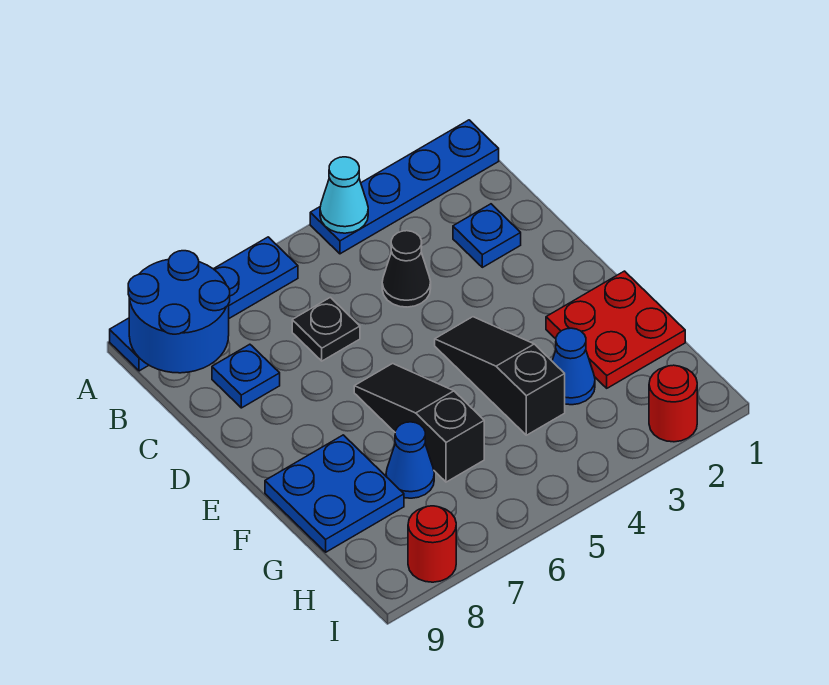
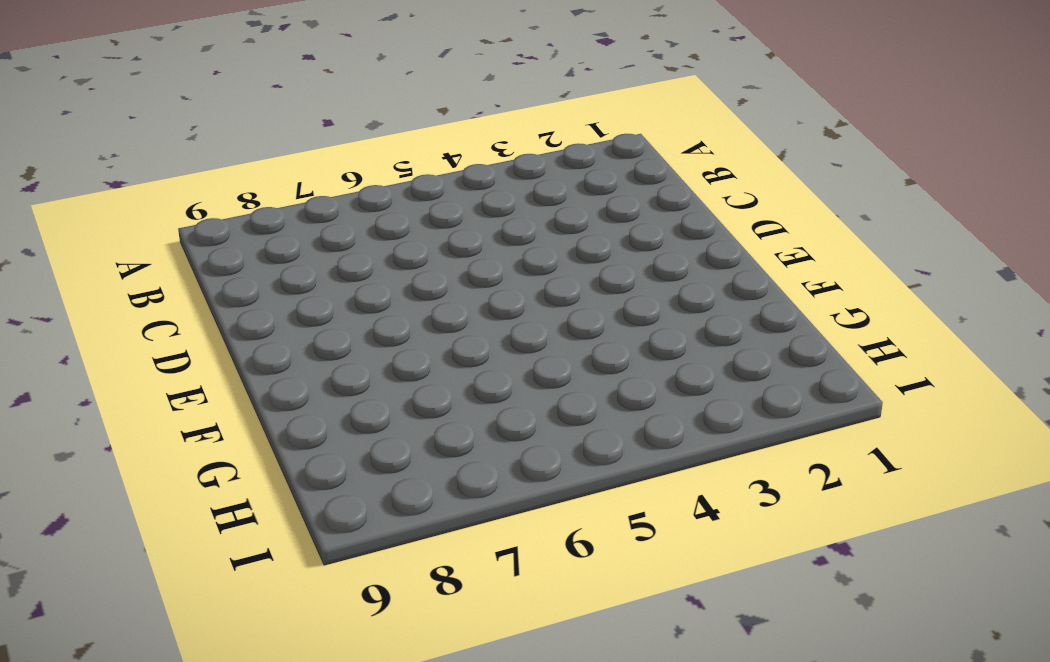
none -> blue plate A1:A4 level 1
none -> blue plate A6:A9 level 1
none -> blue plate C2 level 1

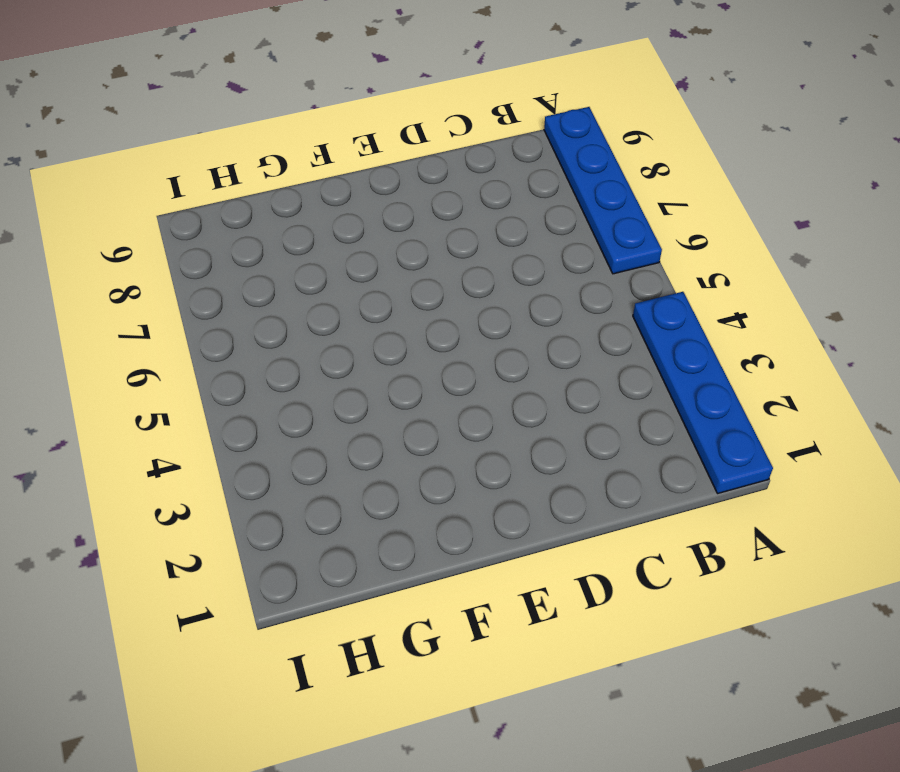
none -> blue plate C2 level 1
none -> black cone C4 level 1
none -> black plate C6 level 1

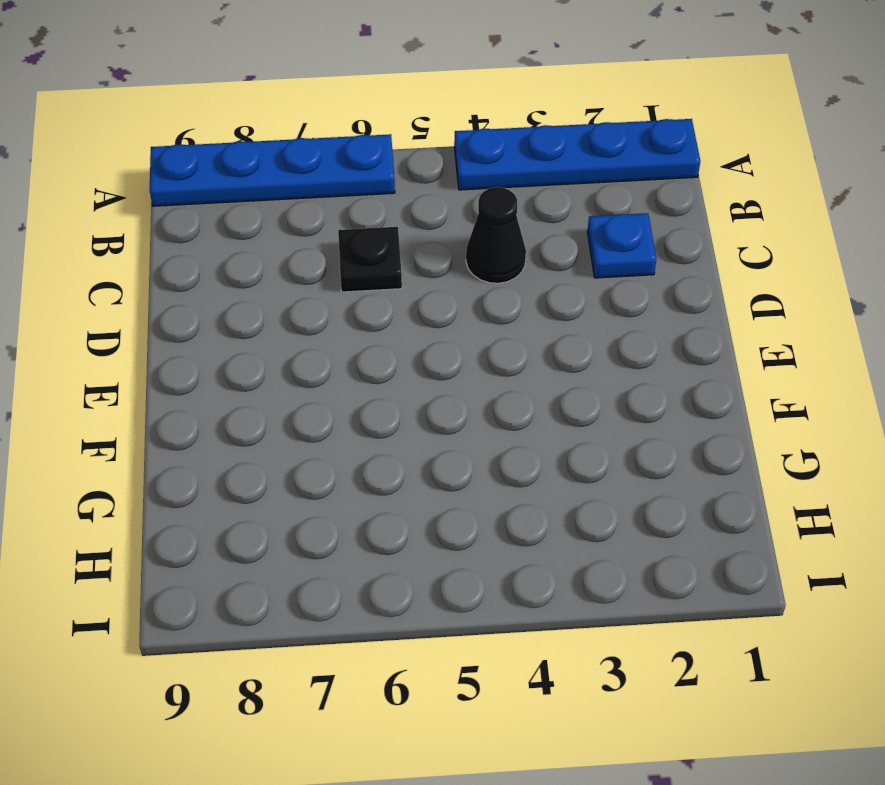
none -> blue plate C8 level 1
none -> black slope E4:G4 level 1 top G
none -> black slope E6:G6 level 1 top G

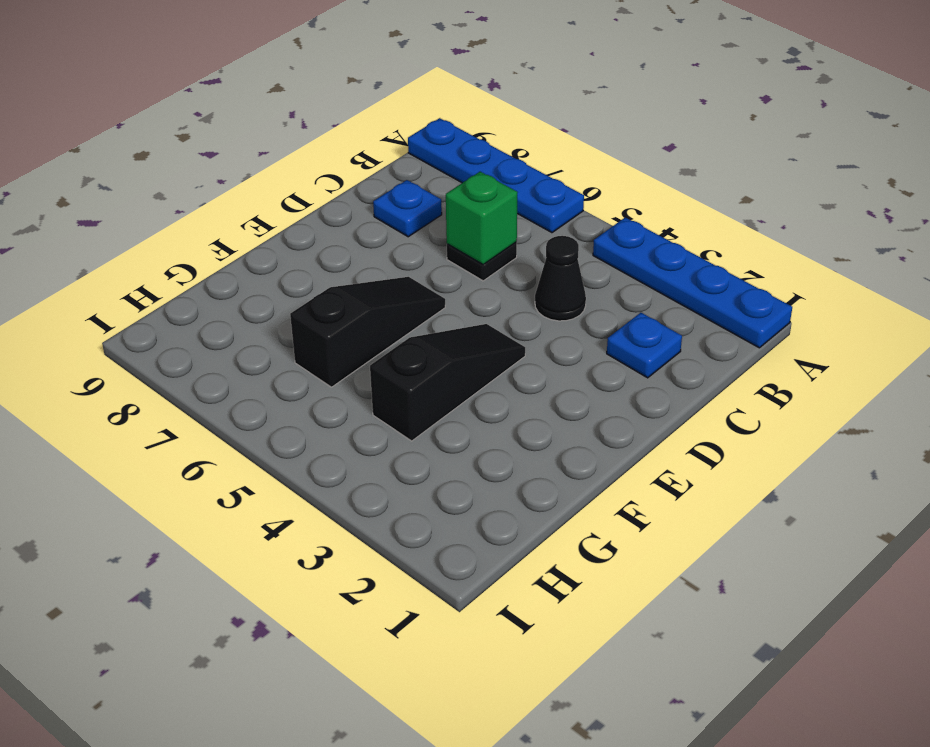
green brick C6 level 2 -> none
none -> red plate F1:G2 level 1
none -> blue plate F8:G9 level 1
none -> blue cone G3 level 1

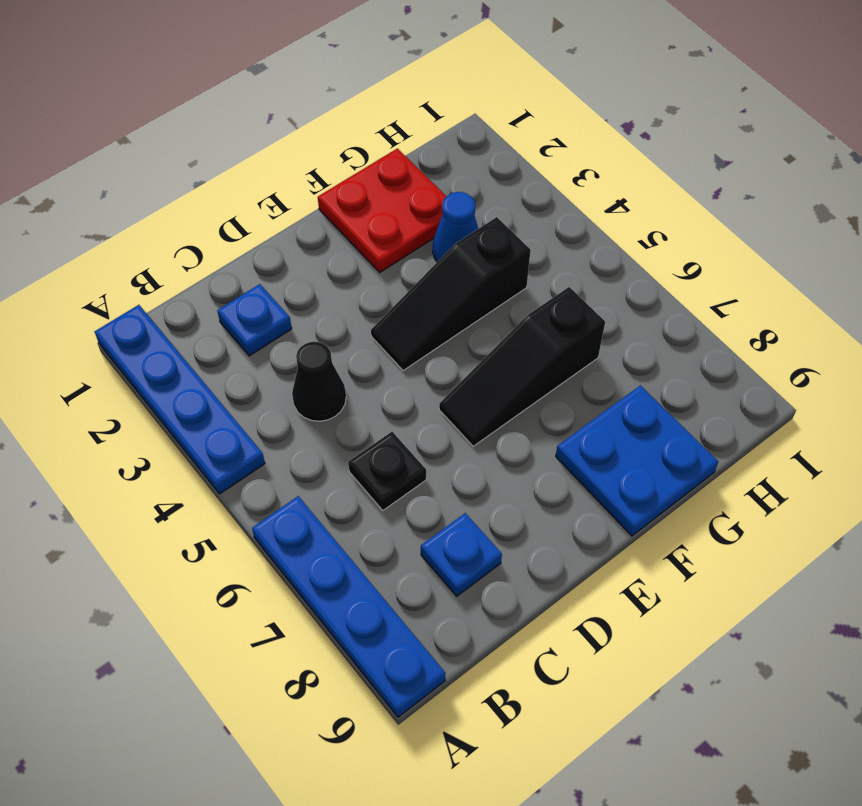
none -> blue cone G7 level 1
none -> red round brick I2 level 1
none -> red round brick I8 level 1

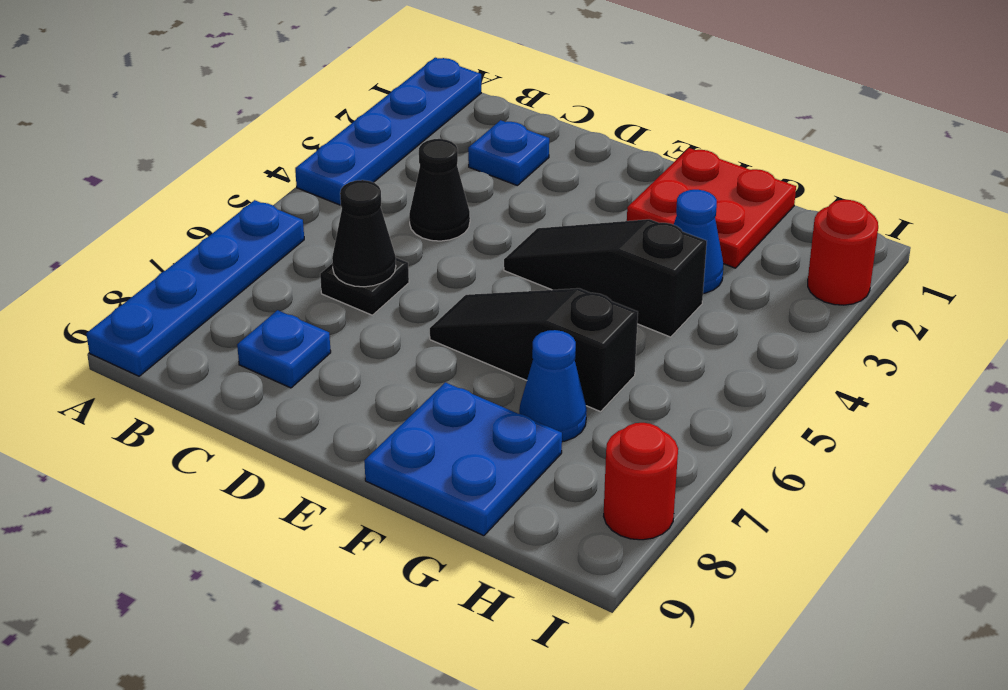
black cone C6 level 2 -> none
none -> cyan cone A4 level 2
none -> blue round brick A8:B9 level 2

